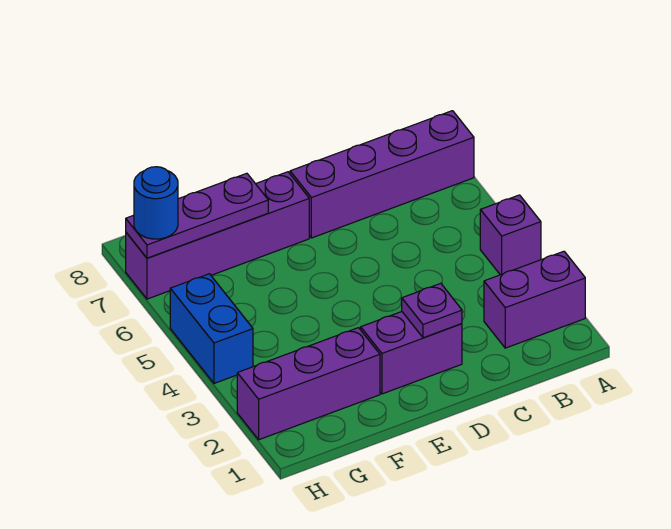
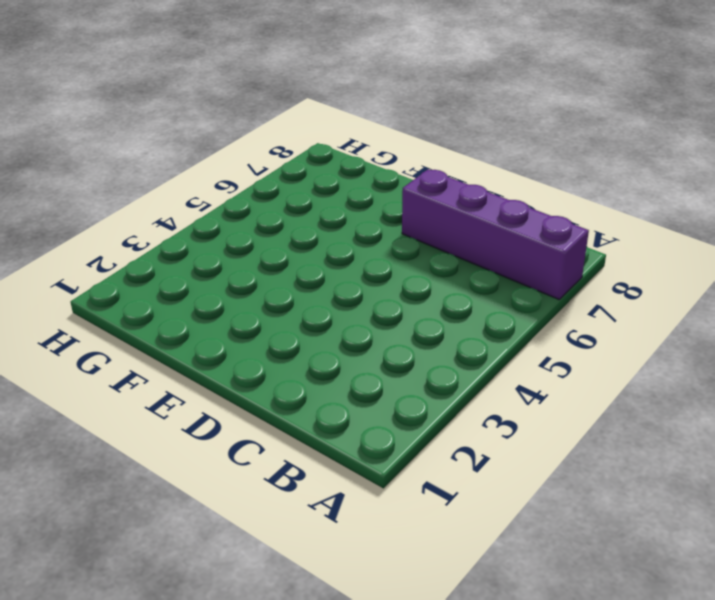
none -> purple brick A2:B2 level 1
none -> purple brick A4 level 1

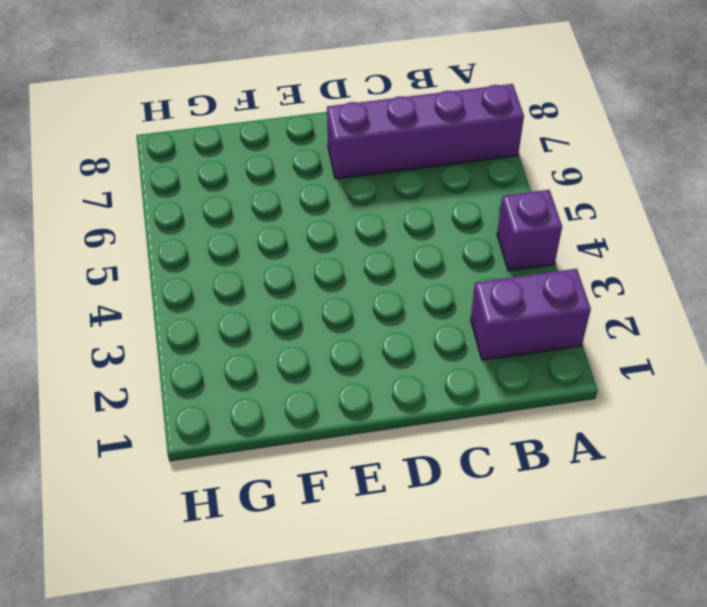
none -> purple brick D2:E2 level 1
none -> purple brick E7:H7 level 1

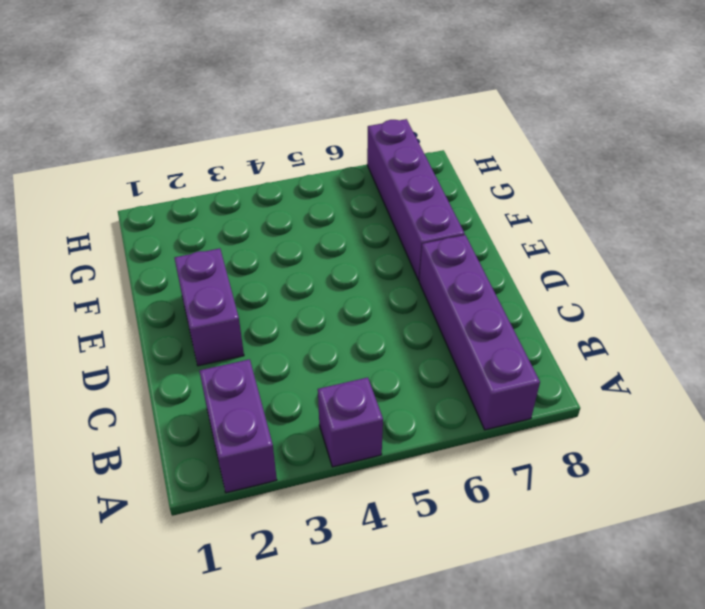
none -> purple brick F2:H2 level 1
none -> blue brick H4:H5 level 1

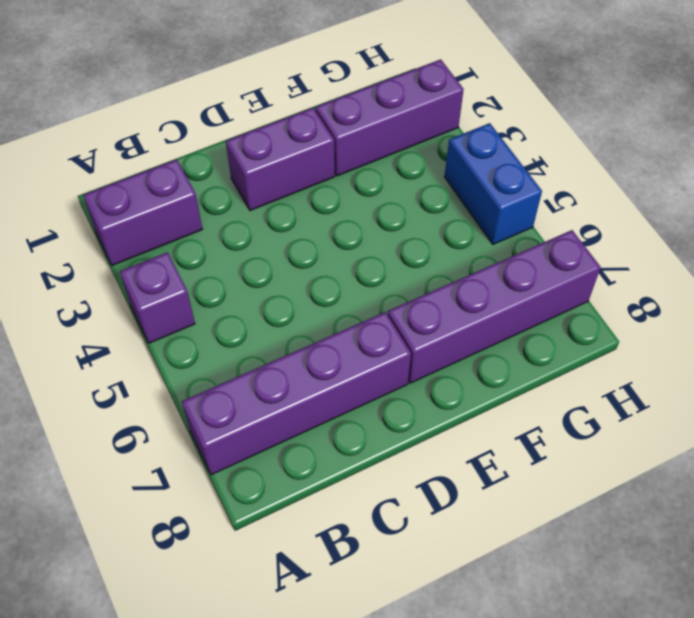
none -> purple plate D2 level 2
none -> purple plate F7:H7 level 2

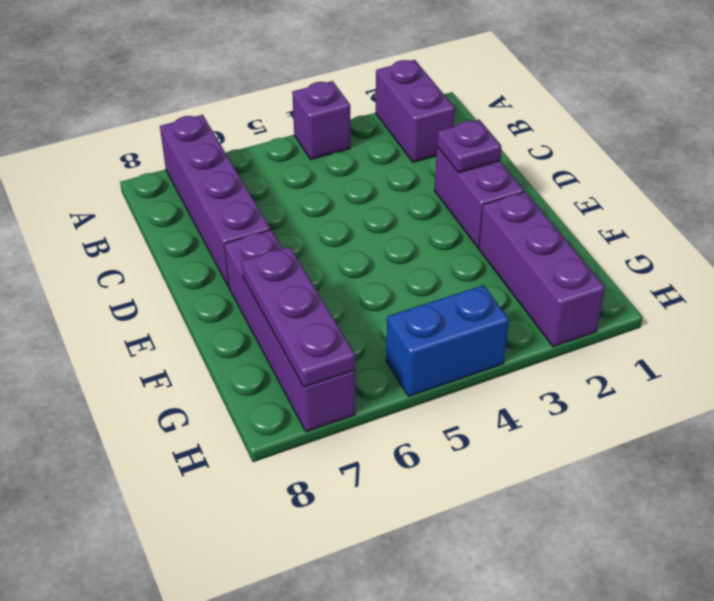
none -> blue round brick H7 level 3

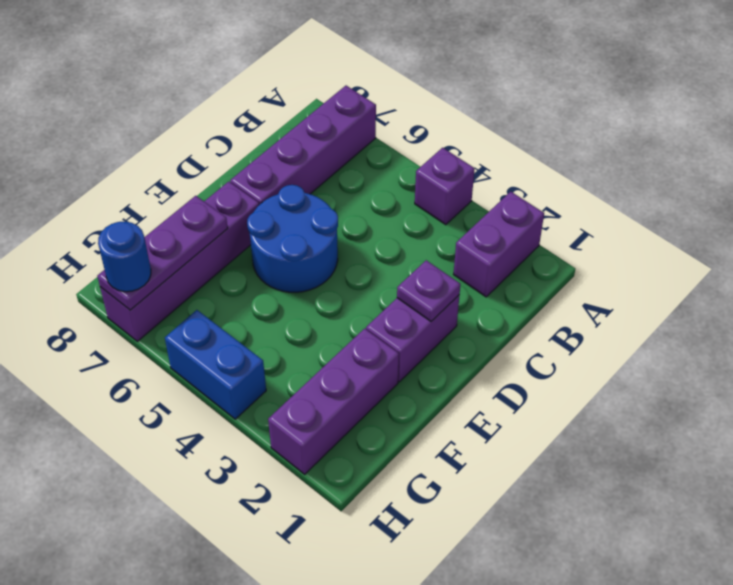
blue round brick D5:E6 level 1 -> none

